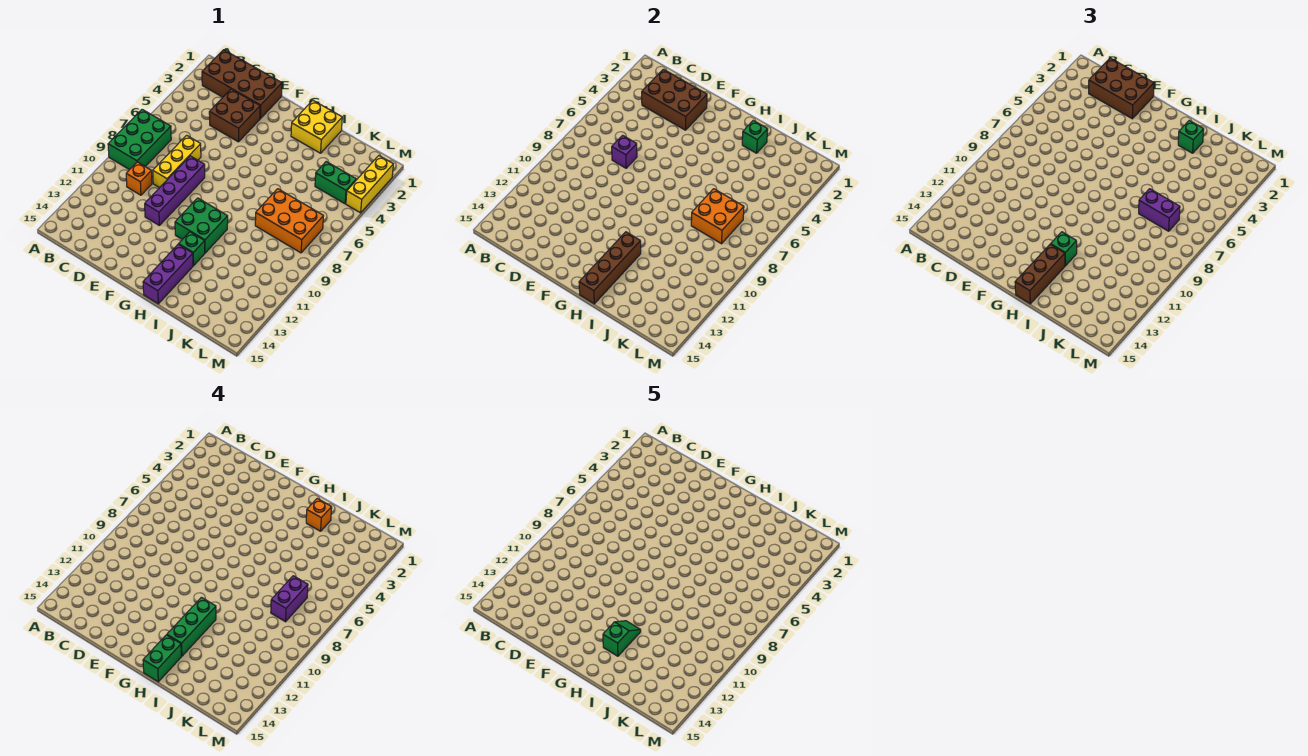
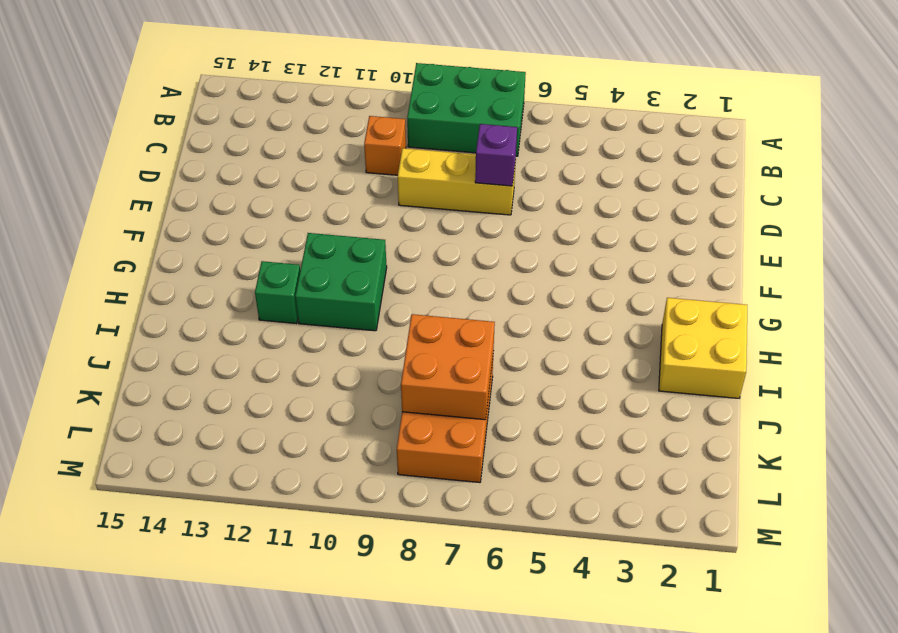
none -> brown brick B1:E2 level 1
none -> brown brick D3:E4 level 1
none -> purple brick E8:E11 level 1

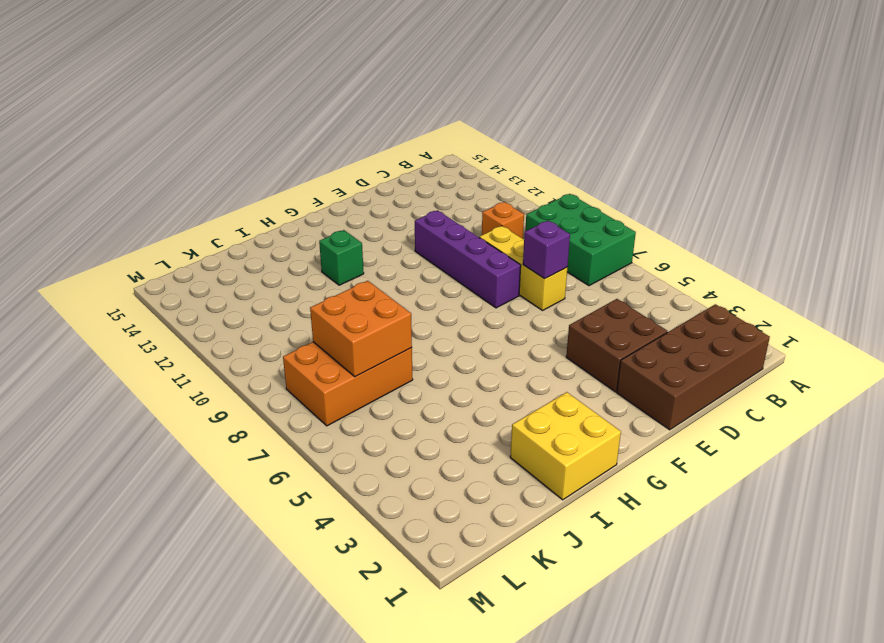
none -> green brick G10:H11 level 1
none -> purple brick H13:H15 level 1
none -> green brick K4:L4 level 1

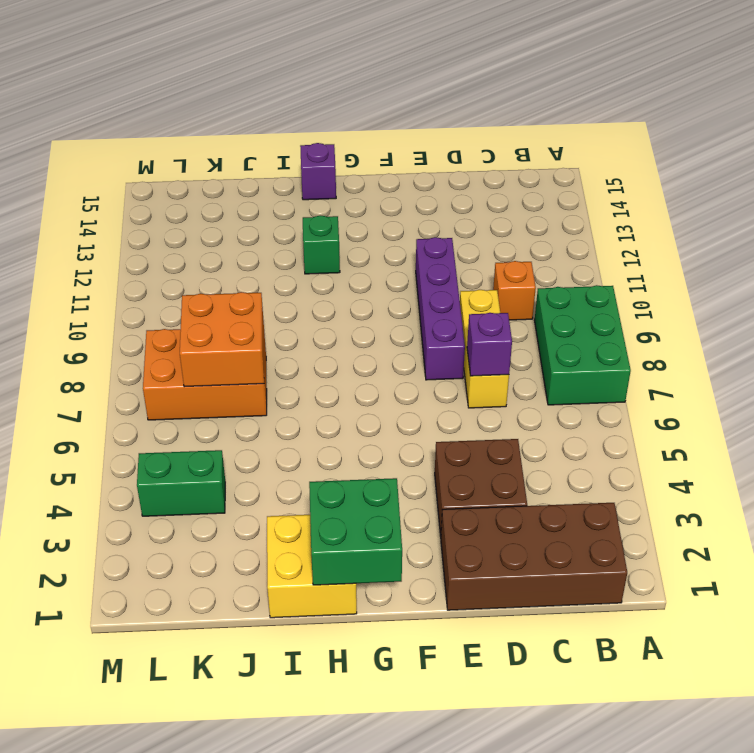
green brick G1:H2 level 2 -> green brick G10:H11 level 1
purple brick H15 level 1 -> purple brick H13:H15 level 1
none -> yellow brick M2:M4 level 1
none -> brown brick C2:E3 level 2
none -> brown brick H12:H15 level 2

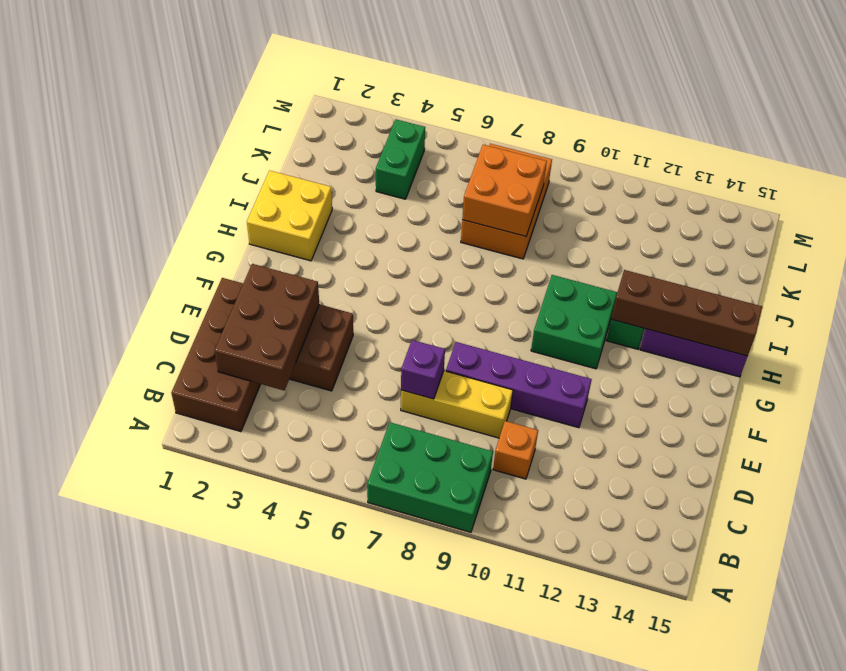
none -> yellow brick M2:M4 level 1
none -> green brick I2 level 2
none -> brown brick C1:E2 level 3

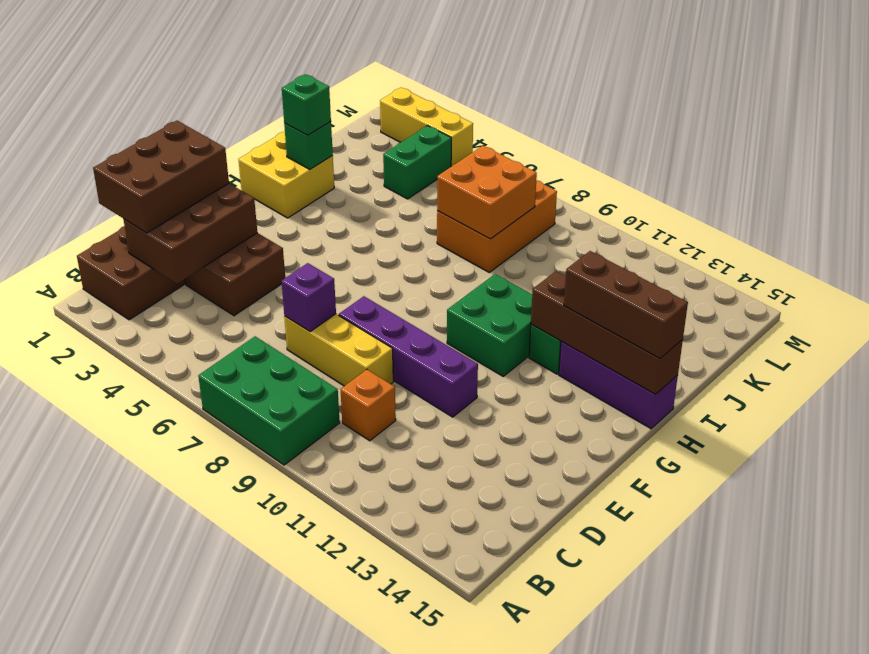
none -> green brick H12 level 3
none -> purple brick J7:K7 level 3
none -> green brick H11:H13 level 4

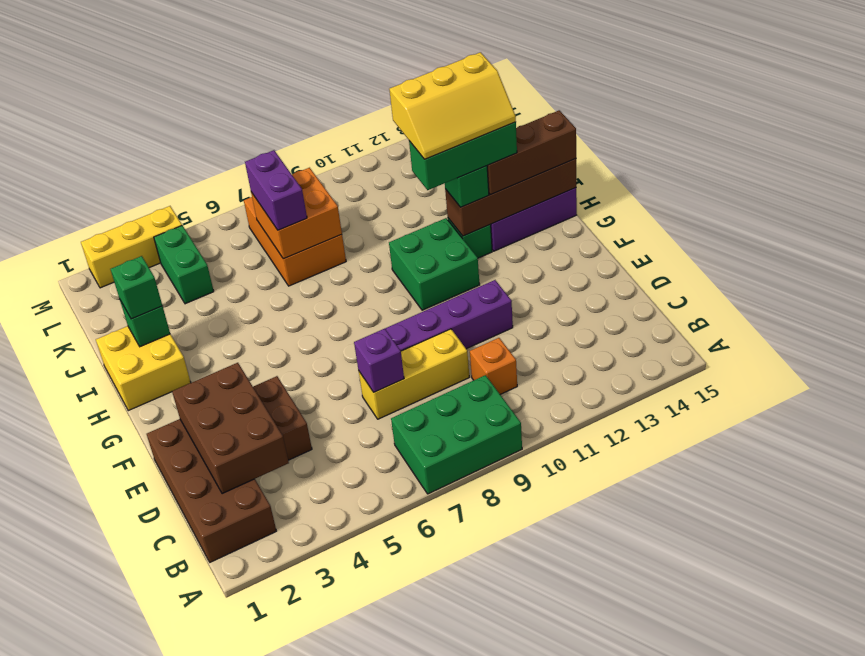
yellow slope H11:I13 level 5 top I -> green slope H12:H13 level 5 top 13
none -> brown brick C1:E2 level 3
none -> green brick H14:H15 level 4
none -> orange brick I2 level 4

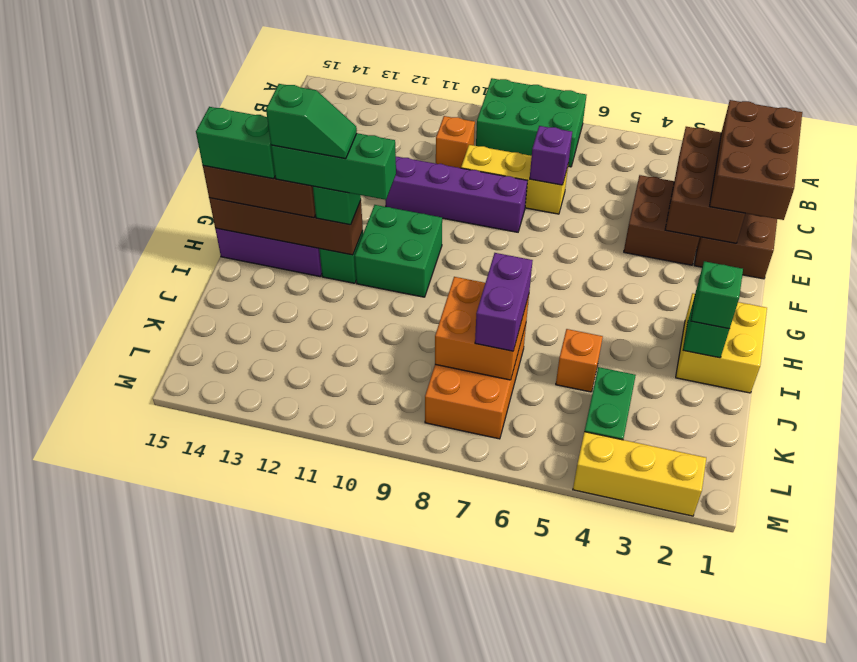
orange brick J5 level 1 -> orange brick I2 level 4
none -> purple brick K7:K8 level 4

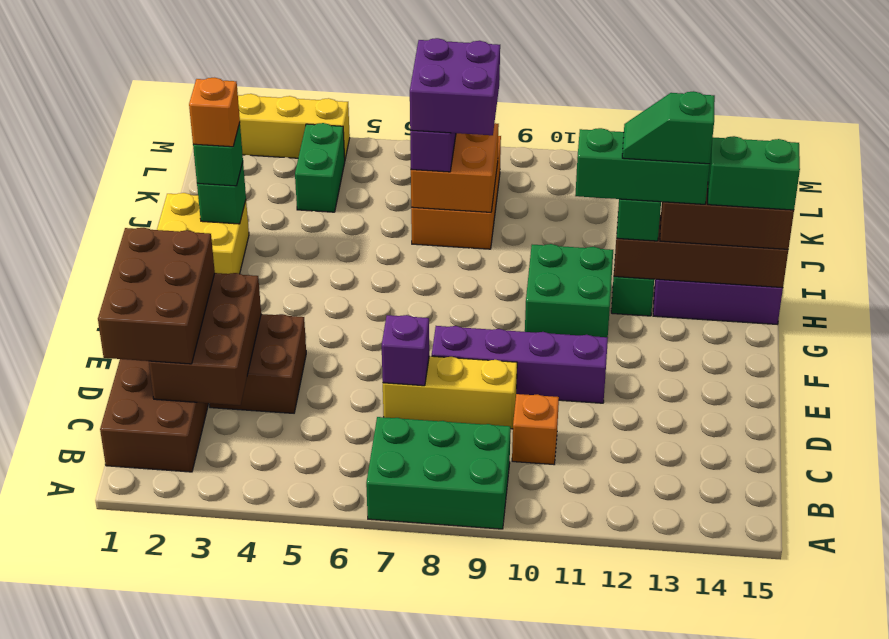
purple brick J7:K8 level 4 -> purple brick K7:K8 level 4

